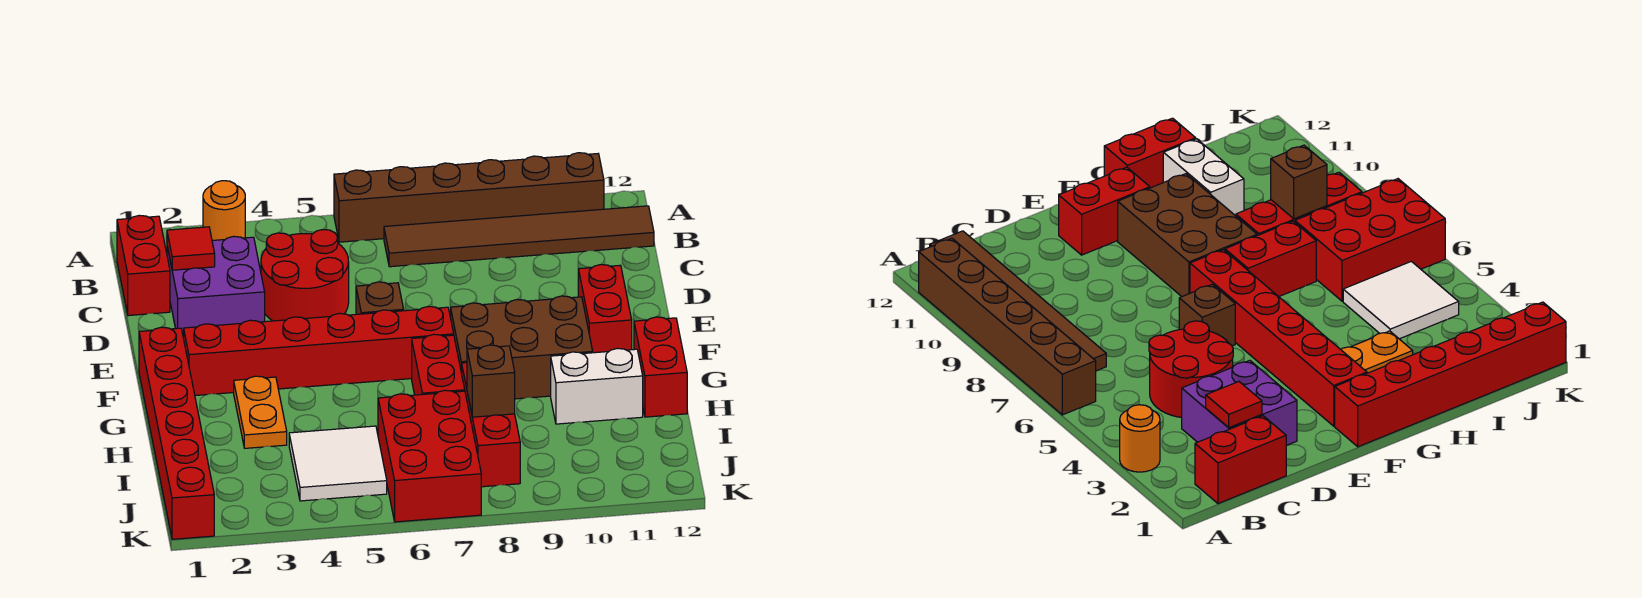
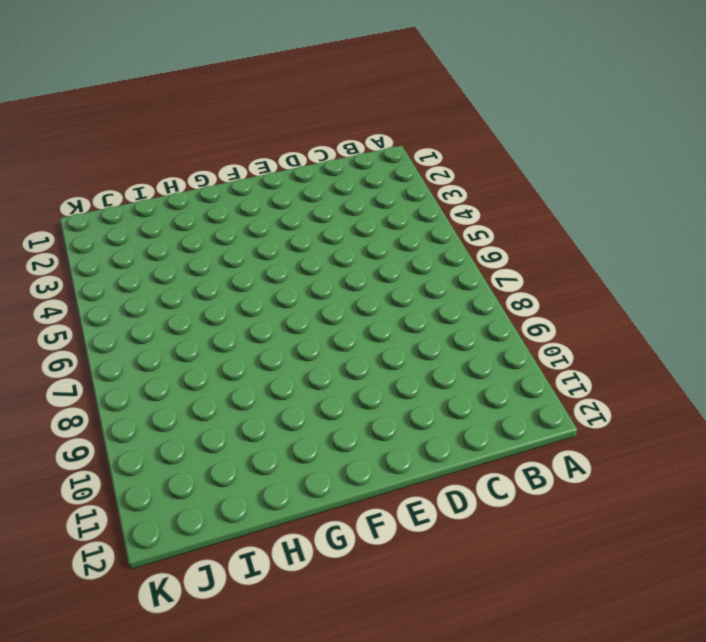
none -> orange round brick A3 level 1
none -> brown brick A6:A11 level 1
none -> red brick B1:C1 level 1

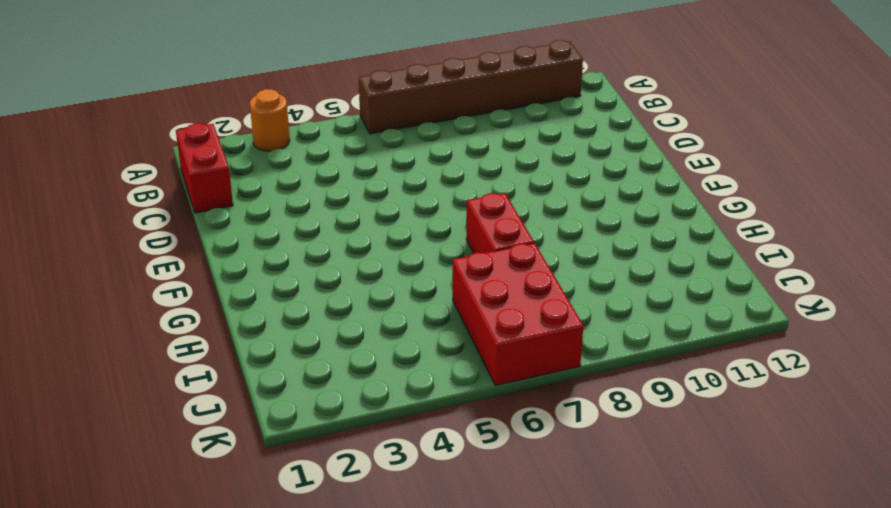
none -> brown tile B7:B12 level 1
none -> purple brick C2:D3 level 1
none -> red round brick C4:D5 level 1

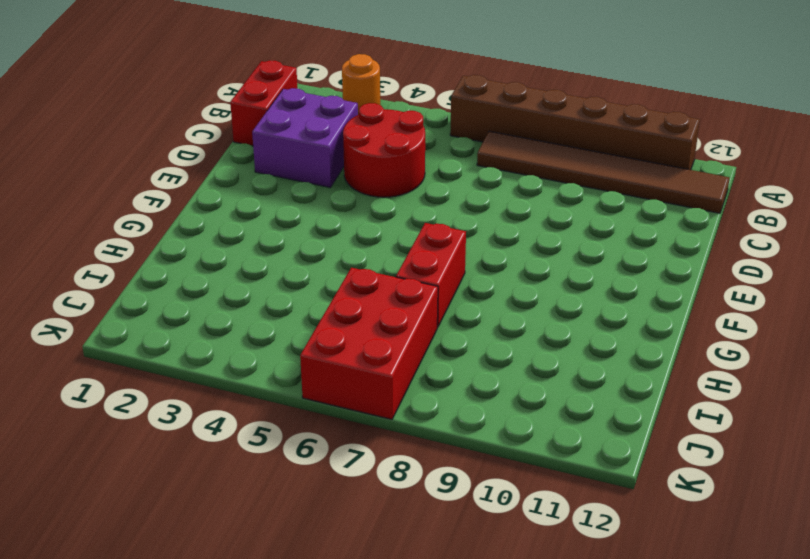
none -> brown brick E6 level 1
none -> red brick E11:F11 level 1
none -> red brick F1:K1 level 1

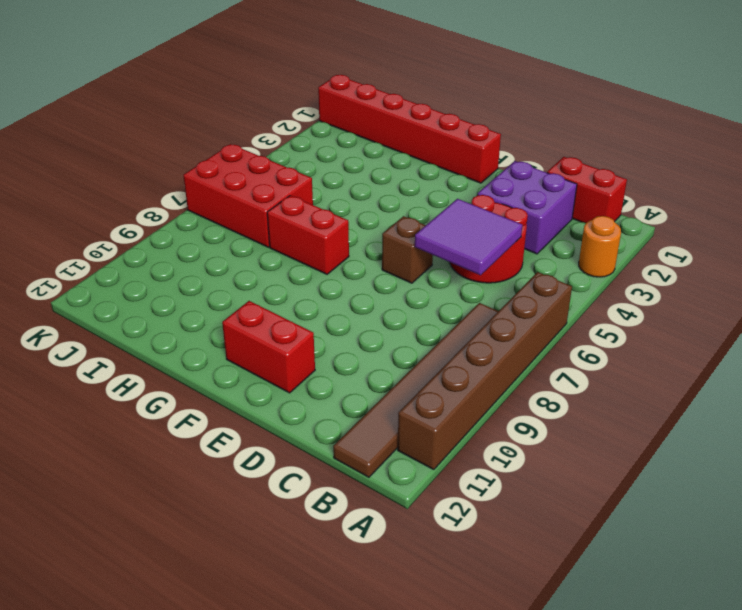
purple tile C5:D6 level 2 -> none
none -> red brick F2:F7 level 1
none -> brown brick F8:G10 level 1
none -> orange plate G3:H3 level 1

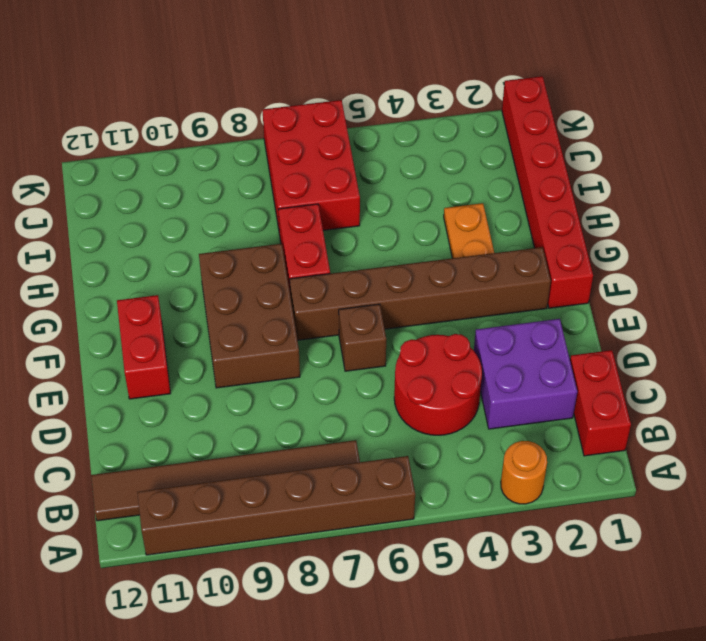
brown brick E8:G9 level 1 -> brown brick F8:G10 level 1
brown brick F2:F7 level 1 -> red brick F2:F7 level 1
none -> red brick G12:H12 level 1
none -> red brick H8:J8 level 1
none -> white brick H10:H11 level 1

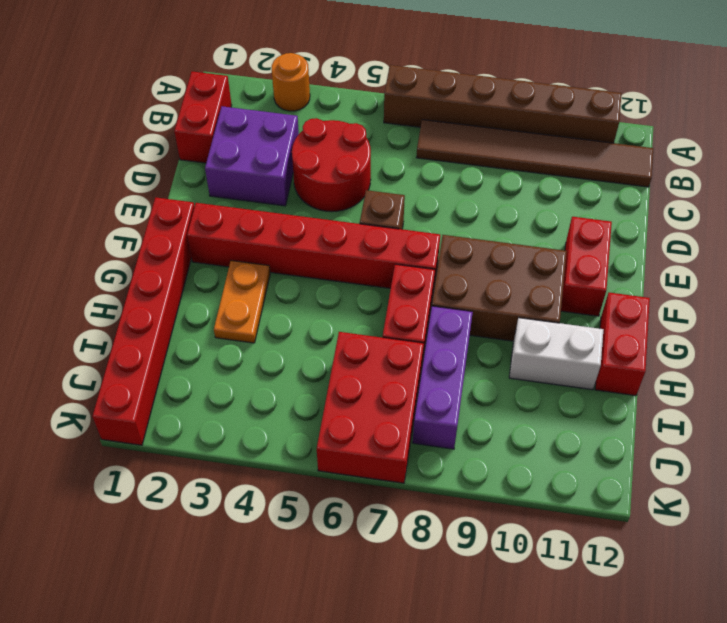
purple brick H8:J8 level 1 -> red brick H8:J8 level 1
none -> white tile I4:J5 level 1
none -> red tile C2 level 2
none -> brown brick I8 level 2

